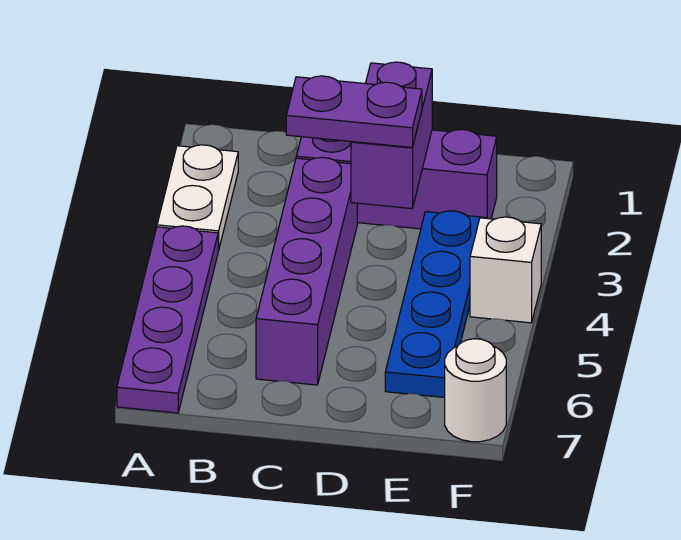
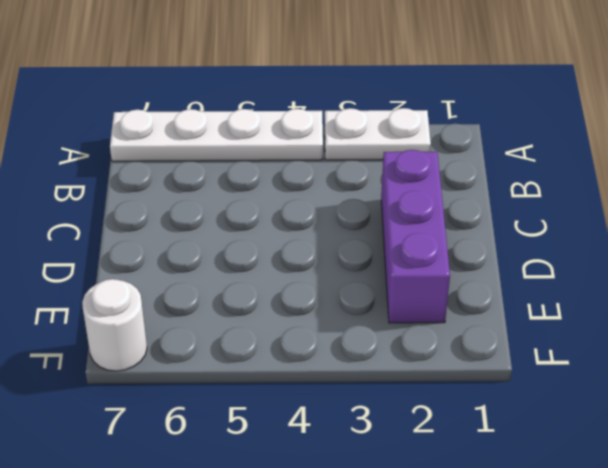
white plate A4:A7 level 1 -> purple plate A4:A7 level 1
none -> purple brick C3:C6 level 1
none -> blue plate E3:E6 level 1

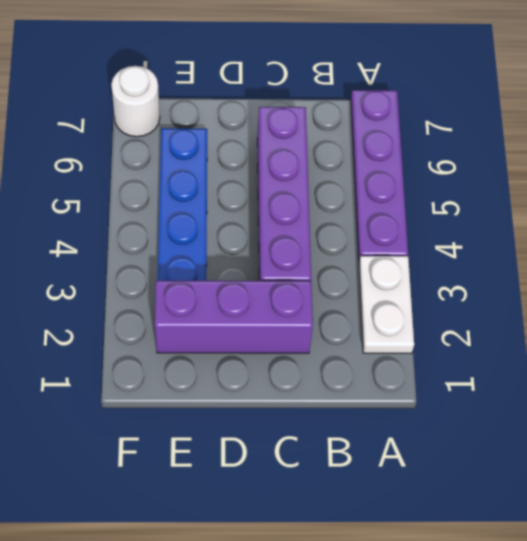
none -> white brick F4 level 1
none -> purple brick D2:D3 level 2

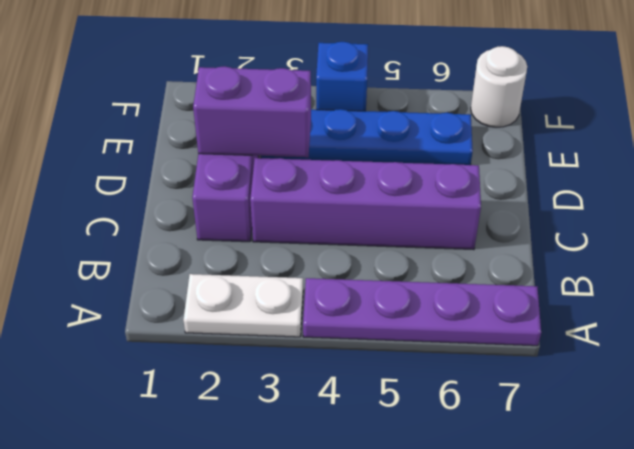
blue brick F4 level 1 -> white brick F4 level 1
none -> purple plate C3:D3 level 3

